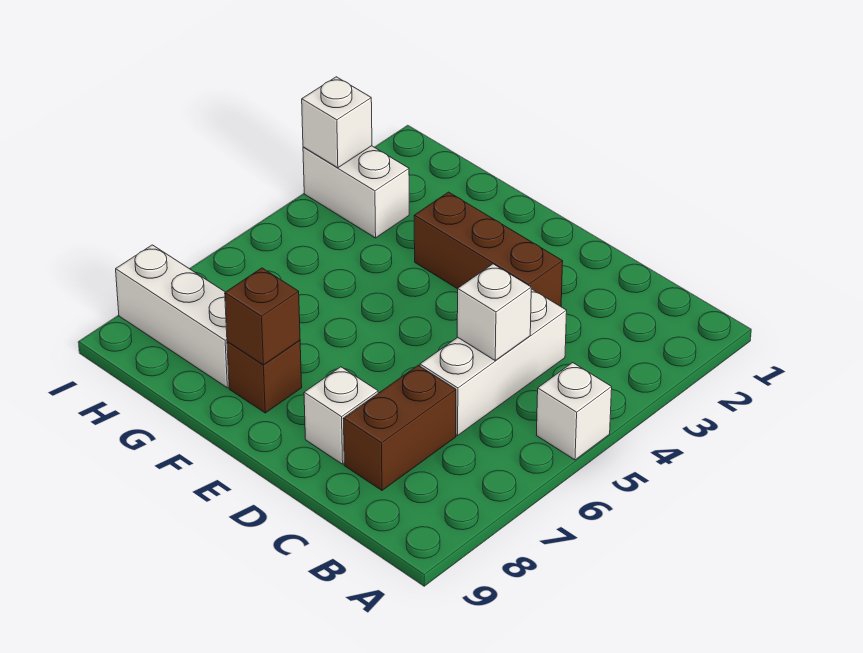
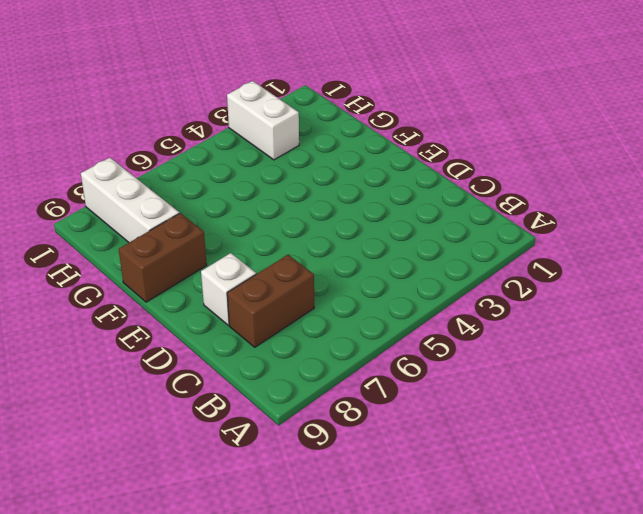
brown brick F8:F9 level 1 -> brown brick F8 level 1
none -> white brick A5 level 1
none -> white brick C4:C6 level 1

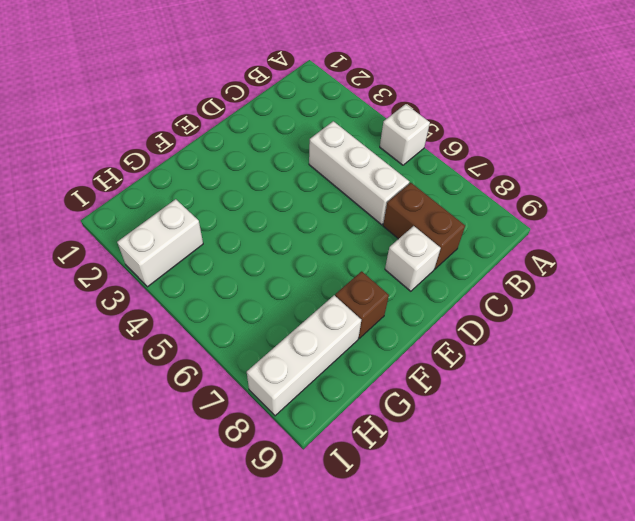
none -> brown brick D3:F3 level 1
none -> white brick C5 level 2

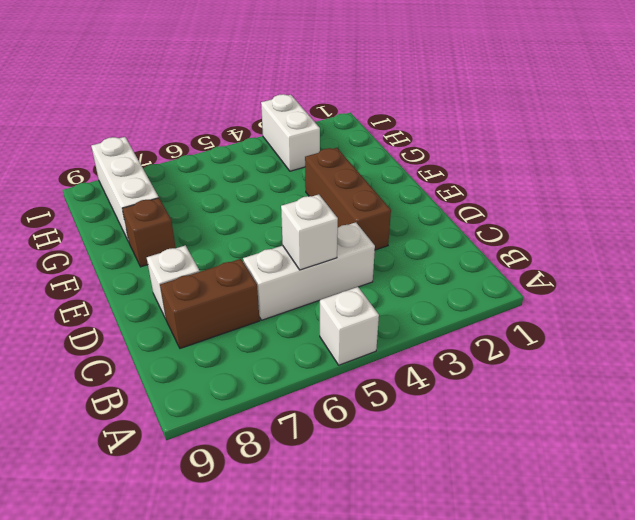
none -> brown brick F8 level 2
none -> white brick I3 level 2

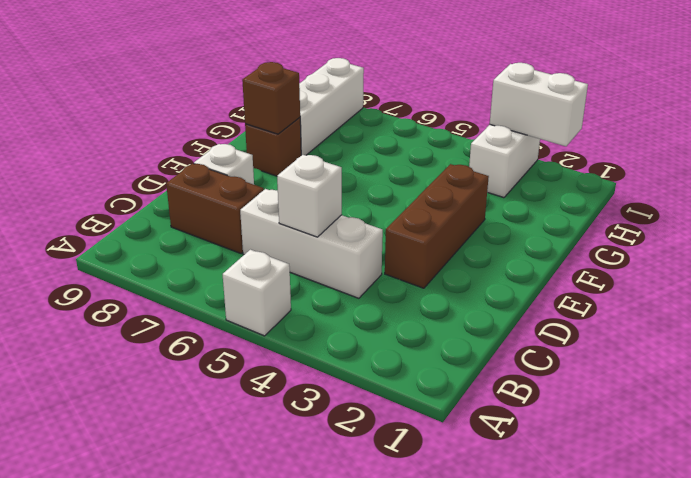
white brick I2:I3 level 2 -> white brick I3 level 2

